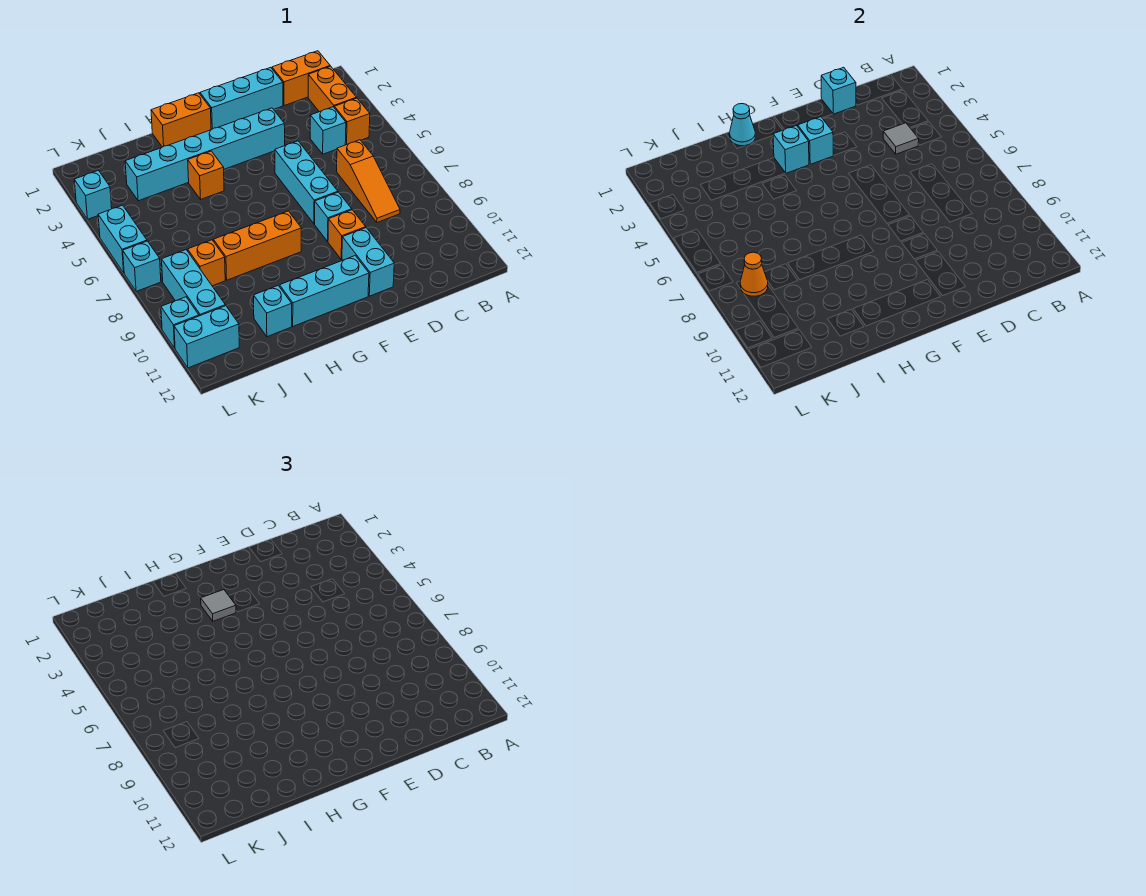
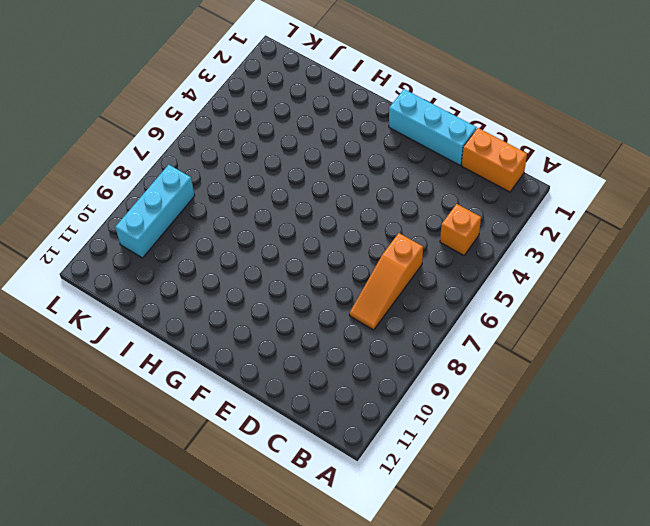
none -> orange brick B2:B3 level 1
none -> cyan brick C4 level 1
none -> cyan brick E3:J3 level 1
none -> cyan brick E5:E7 level 1

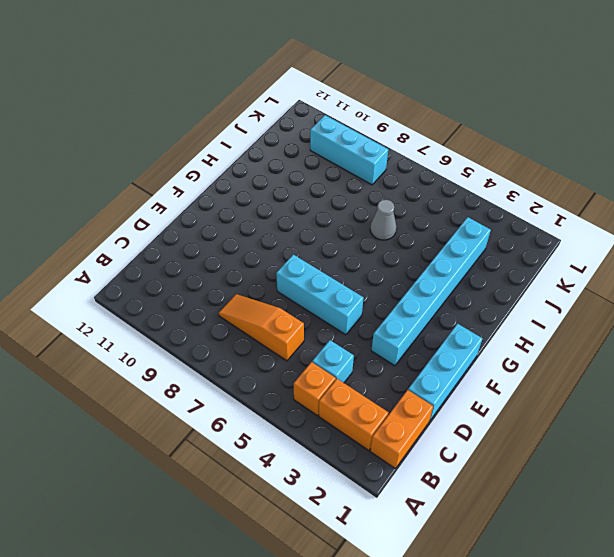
grey cone I6 level 1 -> none
none -> cyan brick E8 level 1
none -> orange brick E9 level 1
none -> cyan brick E10:E11 level 1
none -> cyan brick F11:H11 level 1

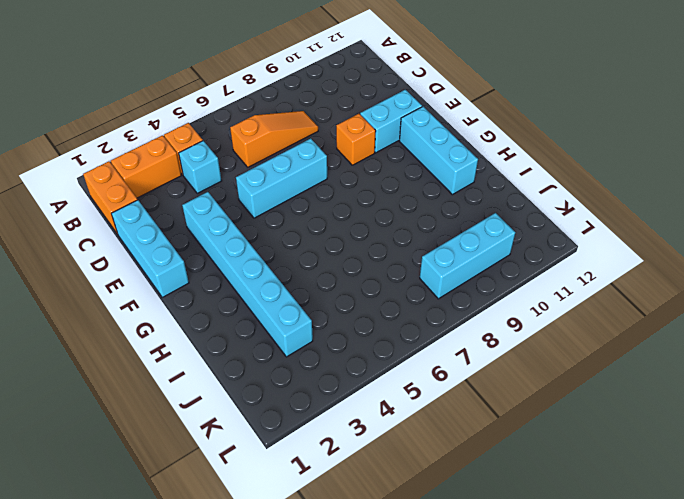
none -> cyan brick E8 level 1
none -> orange brick G1:H1 level 1
none -> orange brick G8:I8 level 1
none -> orange brick H4 level 1

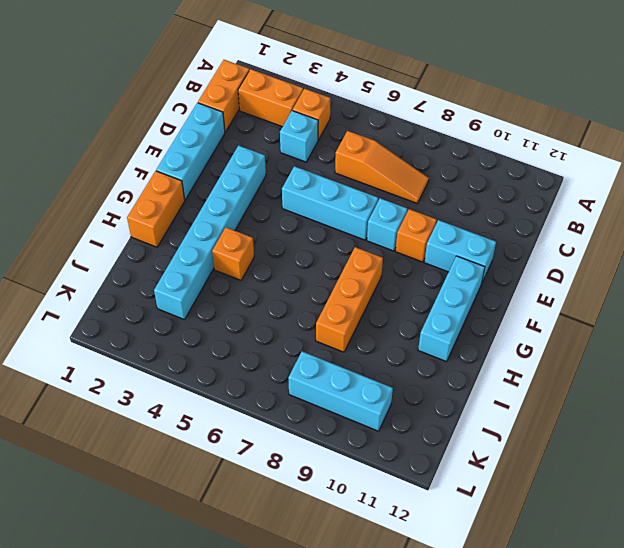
none -> cyan brick I11 level 1
none -> orange brick J8 level 1
none -> cyan brick K11:L11 level 1
none -> cyan brick L3 level 1

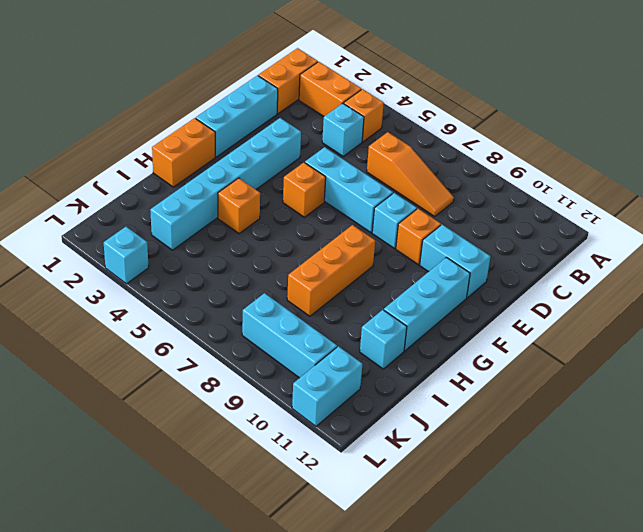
orange brick F5 level 1 -> orange brick J8 level 1
none -> cyan brick L5:L6 level 1
none -> cyan brick L7 level 1
none -> cyan brick L10 level 1
none -> grey tile C4 level 2

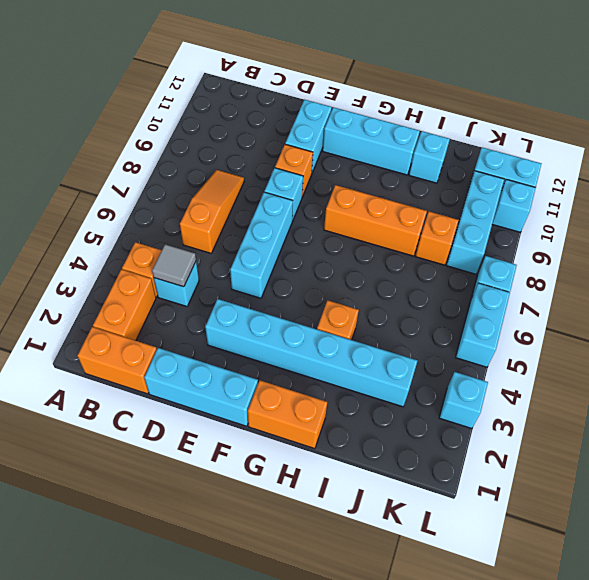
none -> cyan brick D1 level 2
none -> cyan brick F3 level 2
none -> cyan brick G3 level 2
none -> cyan cone H1 level 2

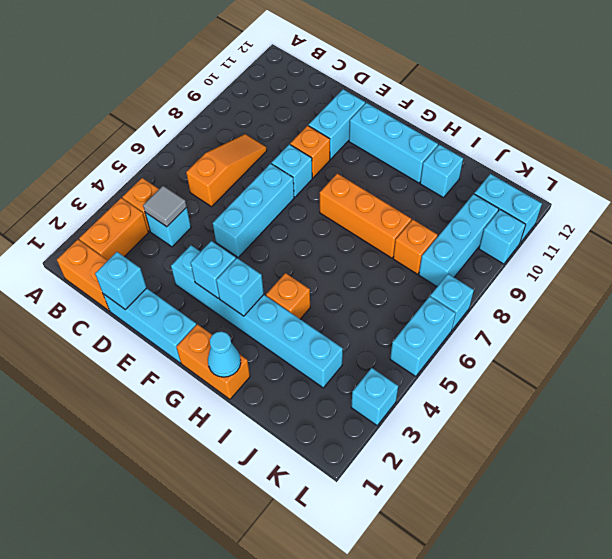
none -> orange cone K8 level 2
none -> grey tile G3 level 3

